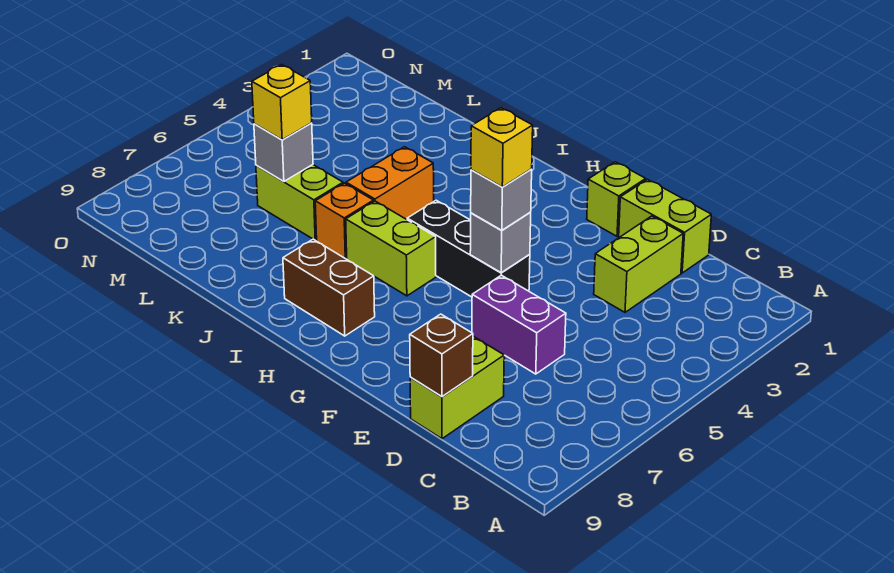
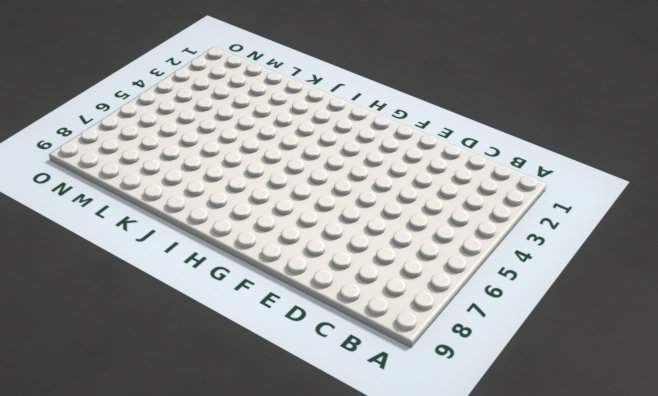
none -> lime brick D1:E1 level 1
none -> lime brick D2:D3 level 1
none -> purple brick D6:E6 level 1

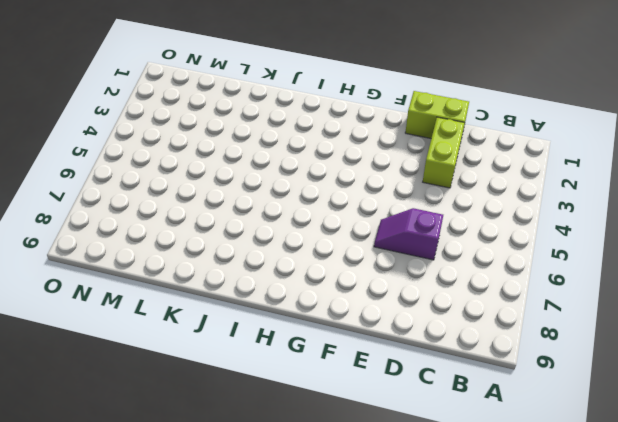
purple slope D6:E6 level 1 top D -> purple brick D6:E6 level 1
none -> lime brick D8:D9 level 1
none -> lime brick F1 level 1
none -> black brick F5:H5 level 1

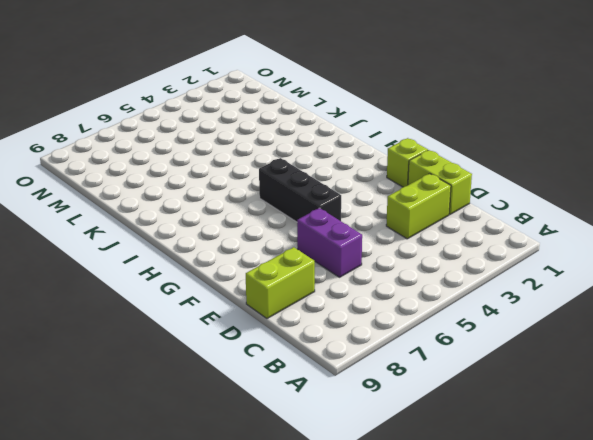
none -> lime brick H6:I6 level 1
none -> brown brick H8:I8 level 1
none -> orange brick J4:J5 level 1

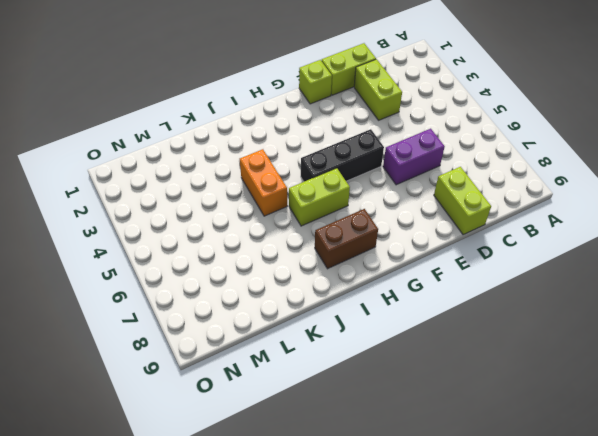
none -> orange brick J6 level 1
none -> lime brick K6:L6 level 1
none -> brown brick D9 level 2

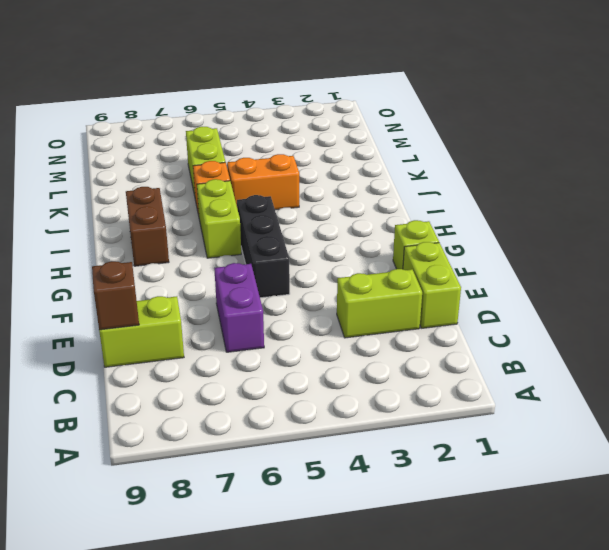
none -> grey brick F5 level 2
none -> grey brick L6 level 2
none -> grey brick F5 level 3

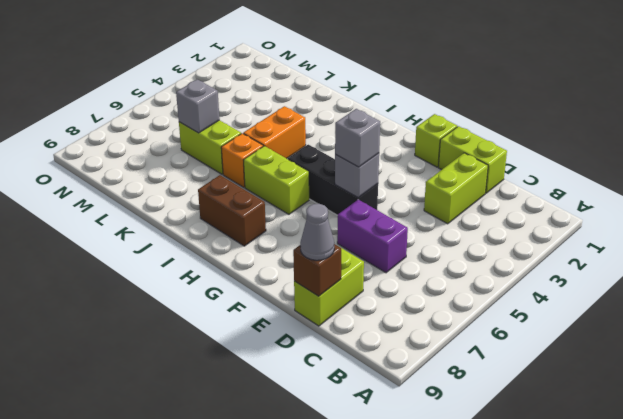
grey cone D9 level 3 -> none
none -> yellow brick L6 level 3
none -> yellow brick F5 level 4

